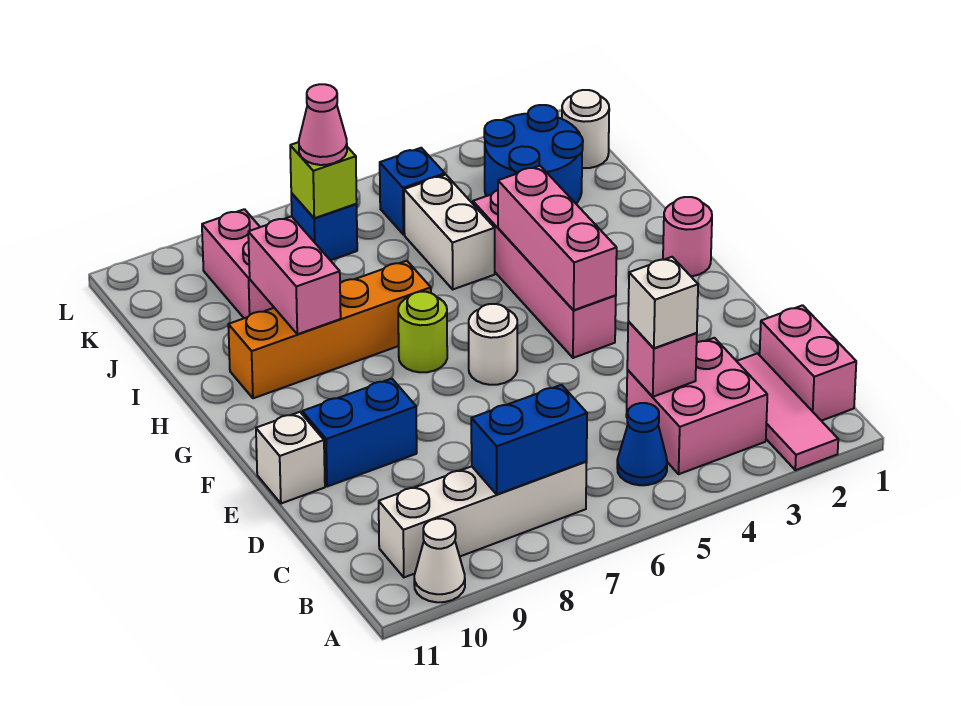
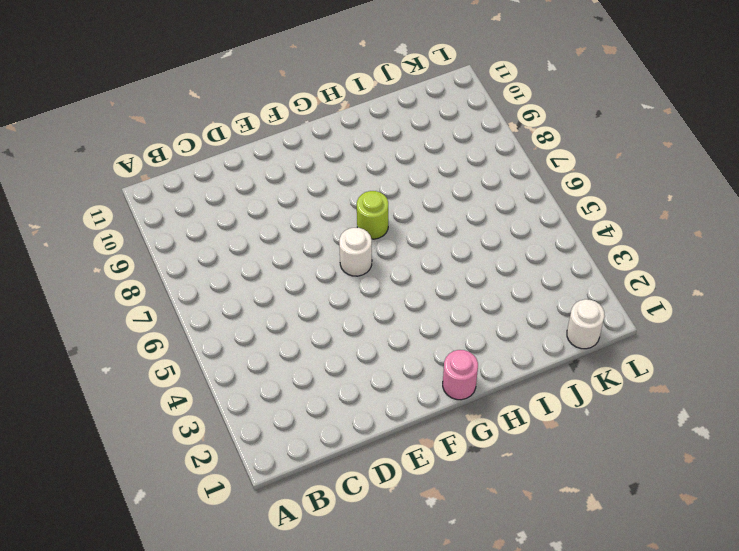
none -> pink tile A2:C2 level 1
none -> white cone A10 level 1
none -> pink brick B1:C1 level 1

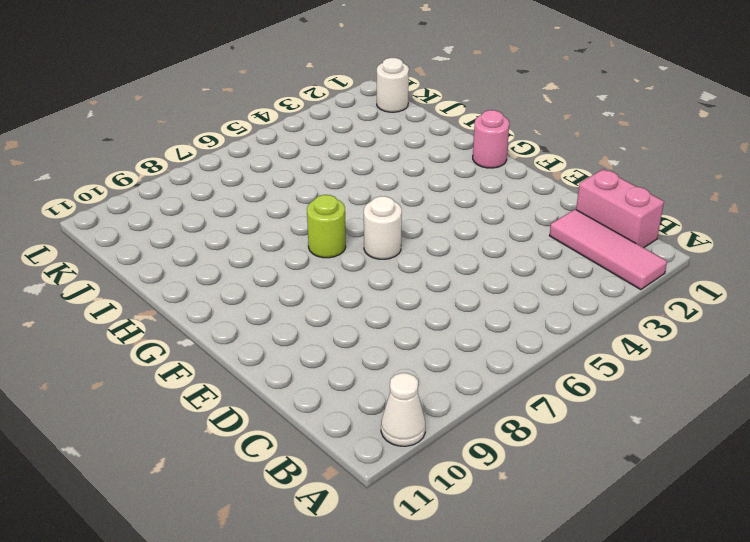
none -> pink brick B3:C4 level 1
none -> blue cone B5 level 1
none -> white brick B7:B10 level 1

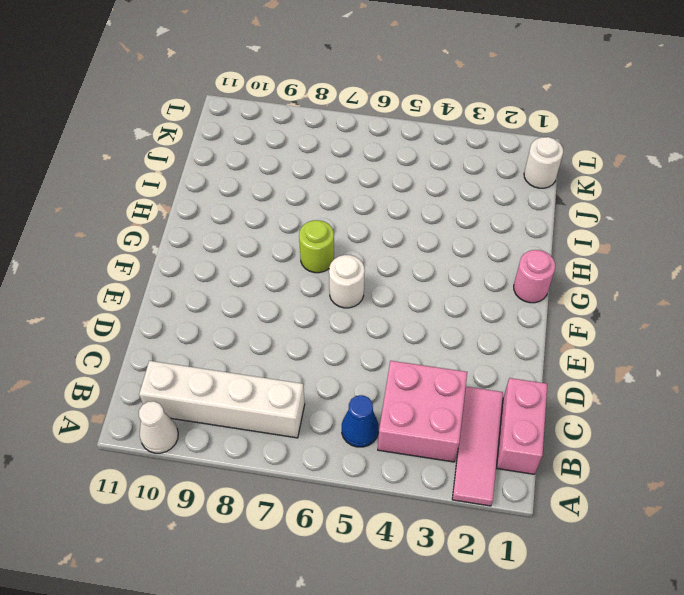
none -> blue brick E9:E10 level 1
none -> white brick E11 level 1
none -> pink brick F4:I4 level 1

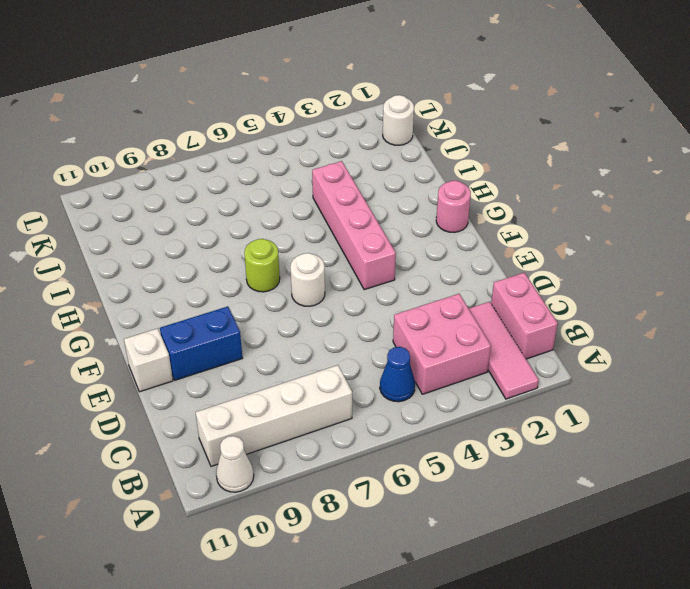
none -> orange brick H7:H10 level 1
none -> white brick I5:J5 level 1
none -> blue round brick J2:K3 level 1

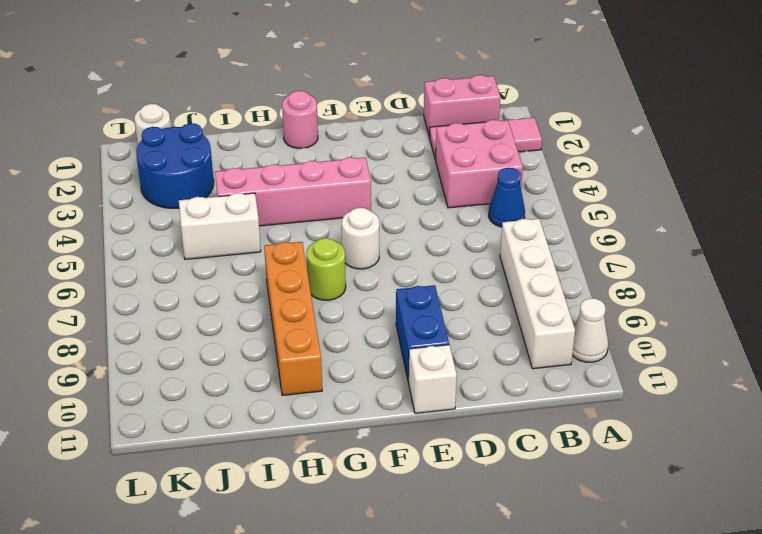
none -> pink brick J9:K9 level 1
none -> blue brick K5 level 1
none -> blue brick K7 level 1

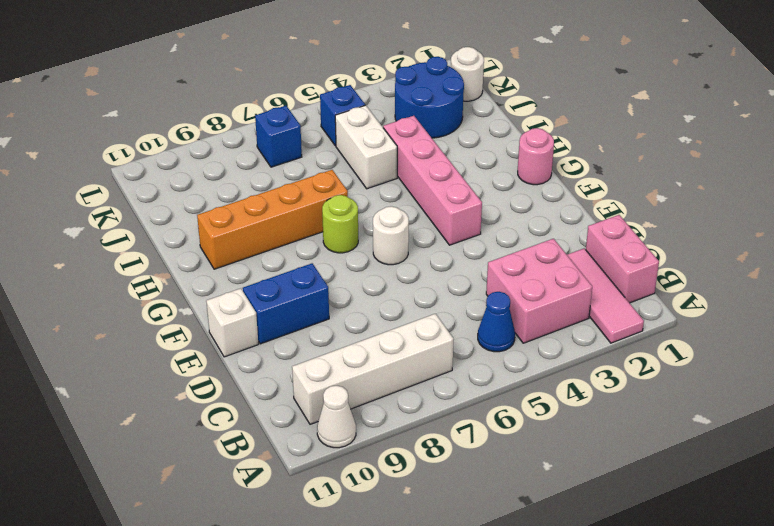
none -> pink brick J9:K9 level 1
none -> blue brick B7:B8 level 2
none -> pink brick C4 level 2

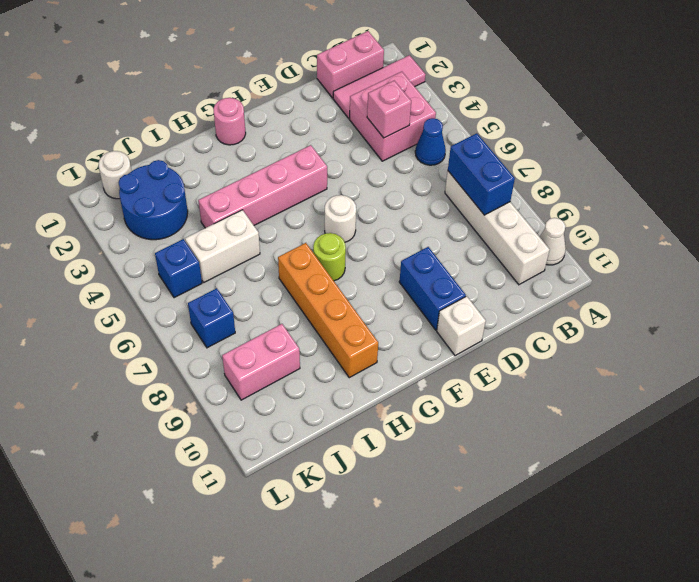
none -> pink brick F4:H4 level 2
none -> pink brick H9:I9 level 2
none -> lime brick K7 level 2

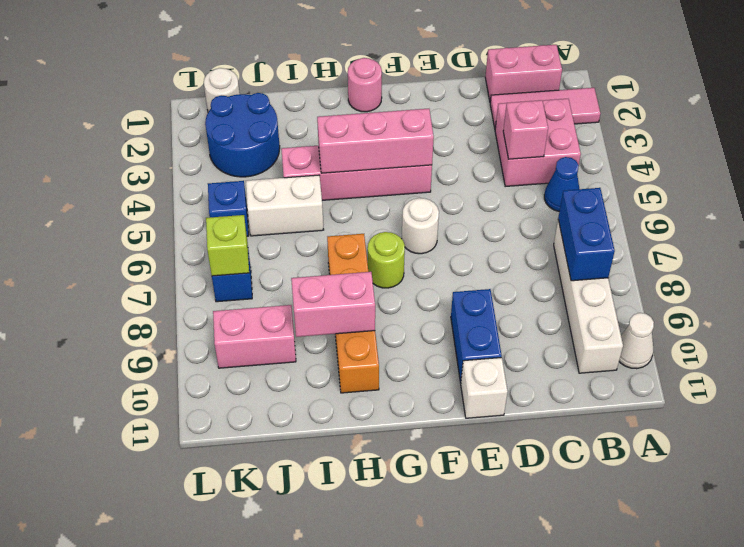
none -> white brick C4 level 3
none -> pink cone K7 level 3

